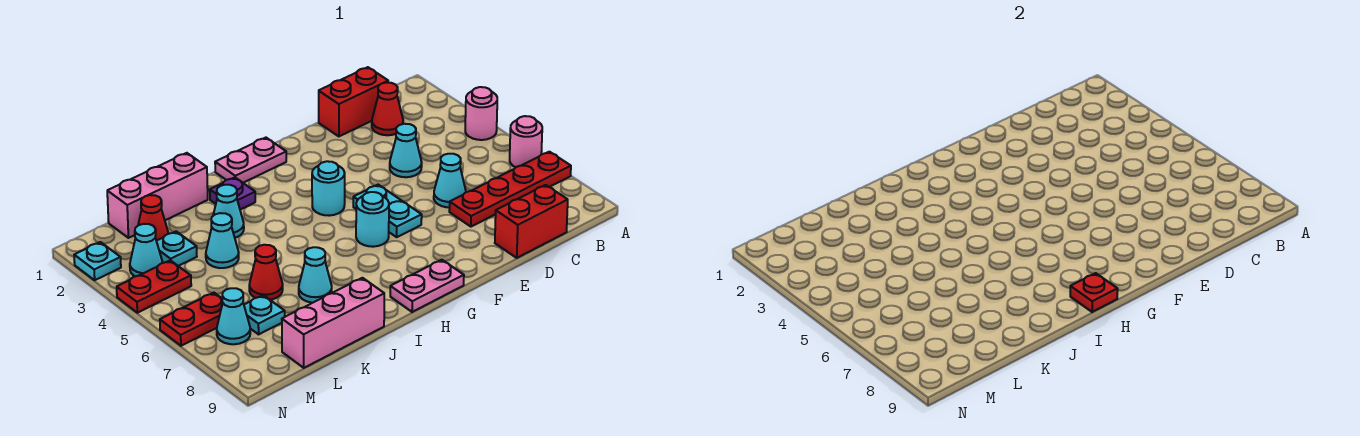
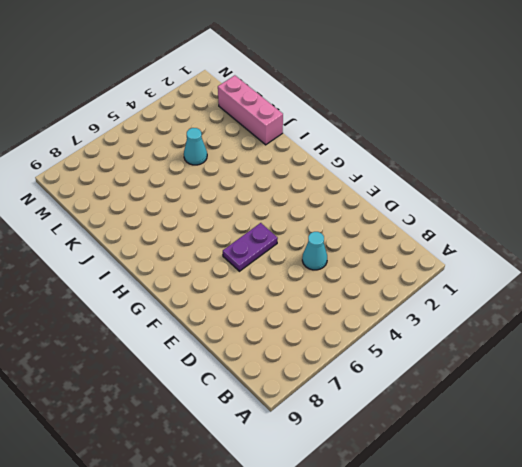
purple plate F5:F6 level 1 -> cyan plate F5:F6 level 1
none -> pink round brick A4 level 1
none -> pink round brick A6 level 1
none -> red plate A7:D7 level 1

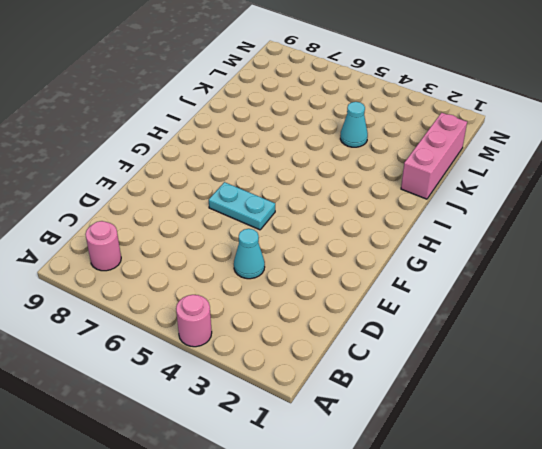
pink round brick B8 level 1 -> pink round brick A6 level 1
none -> red plate A7:D7 level 1
none -> red brick C1:D1 level 1
none -> red cone C2 level 1

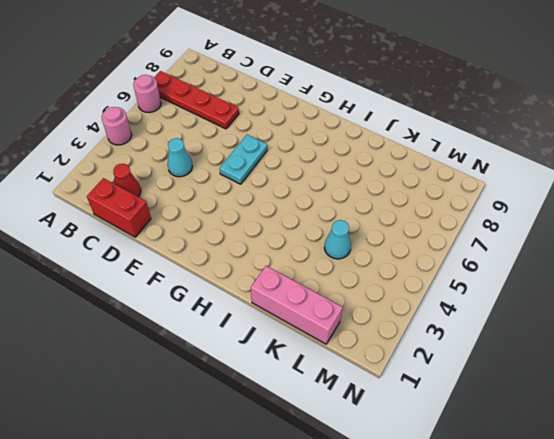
none -> red brick C9:D9 level 1
none -> cyan cone D6 level 1
none -> pink plate G1:H1 level 1

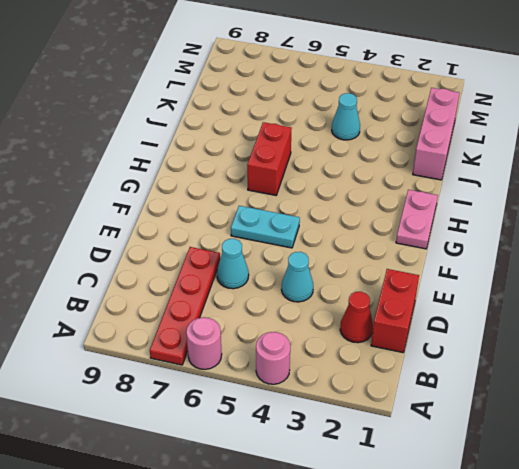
red brick H6:I6 level 1 -> red brick C9:D9 level 1
none -> cyan round brick G4 level 1
none -> cyan round brick G6 level 1
none -> pink plate G9:H9 level 1

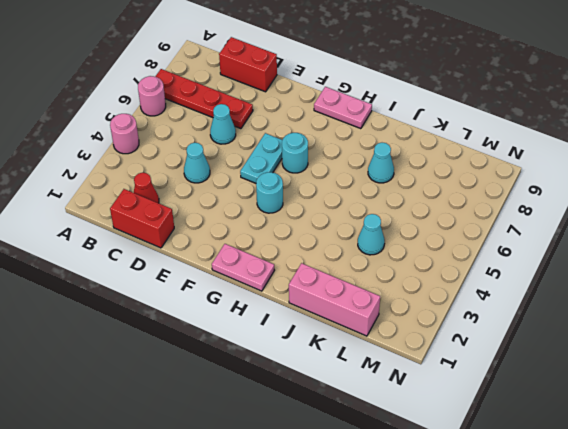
none -> purple plate I2 level 1
none -> cyan cone J3 level 1
none -> pink brick J9:L9 level 1

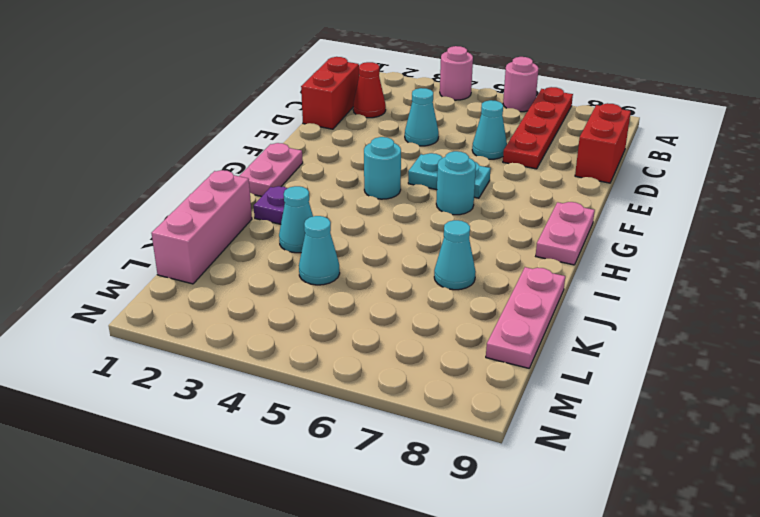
pink plate J9:L9 level 1 -> pink brick J9:L9 level 1
none -> red cone K6 level 1
none -> red cone L2 level 1
none -> cyan plate L3 level 1

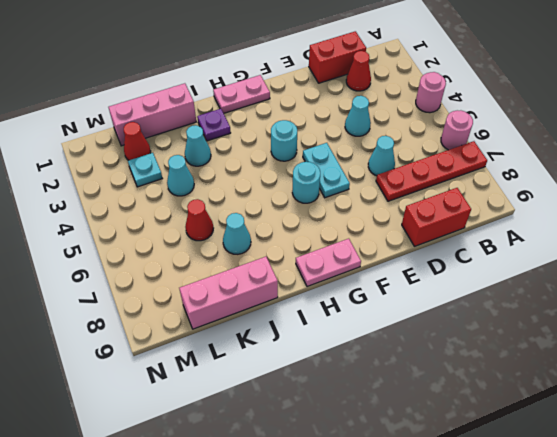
none -> cyan plate L7 level 1
none -> cyan cone M3 level 1
none -> red plate M4:N4 level 1

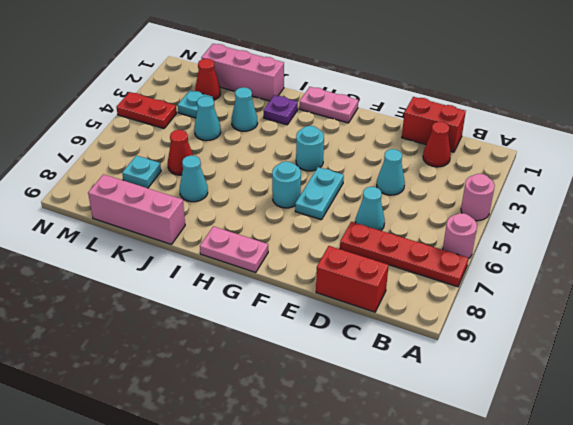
none -> cyan cone M3 level 1
none -> red plate M6:N6 level 1
none -> cyan cone M7 level 1

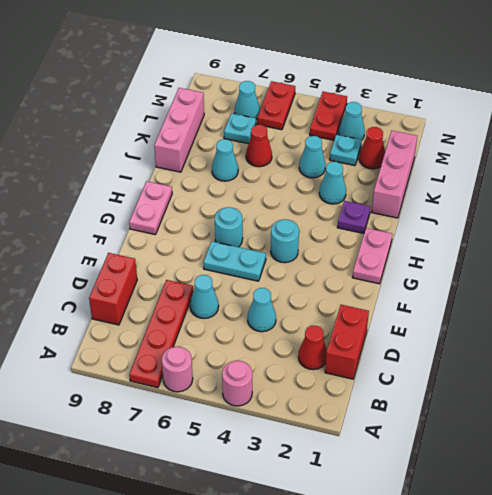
none -> cyan plate N2 level 1
none -> red plate H9 level 2

